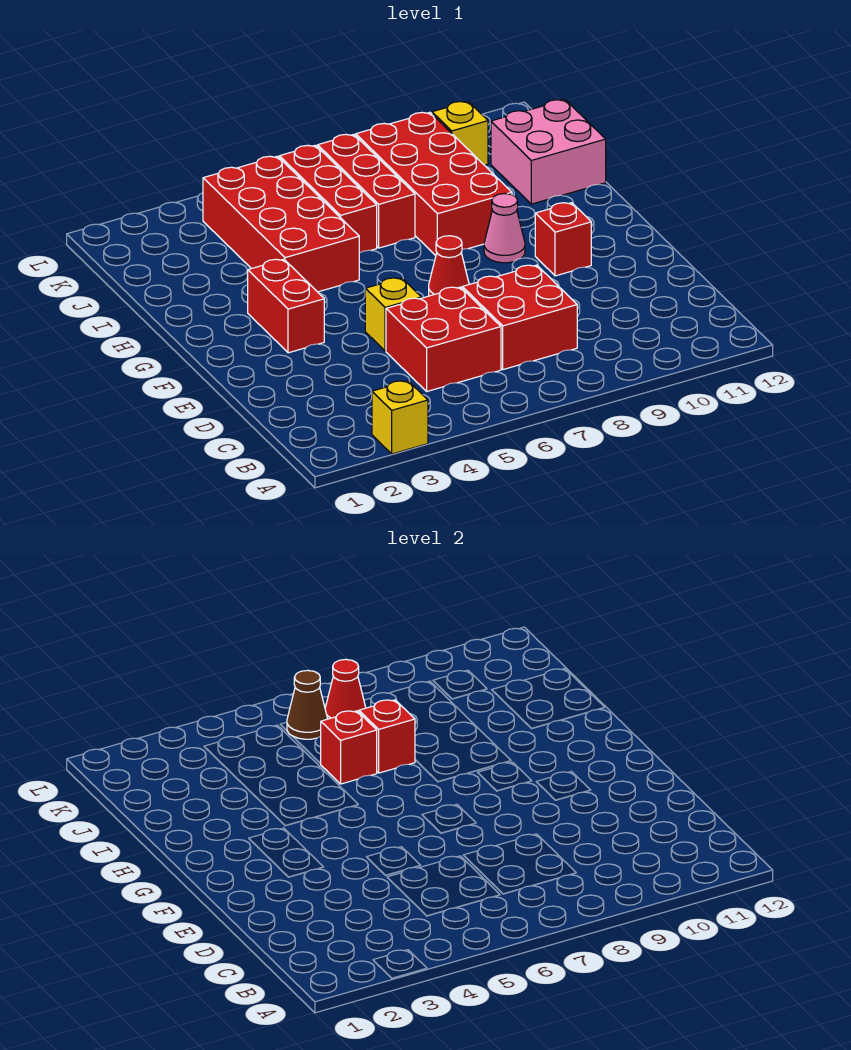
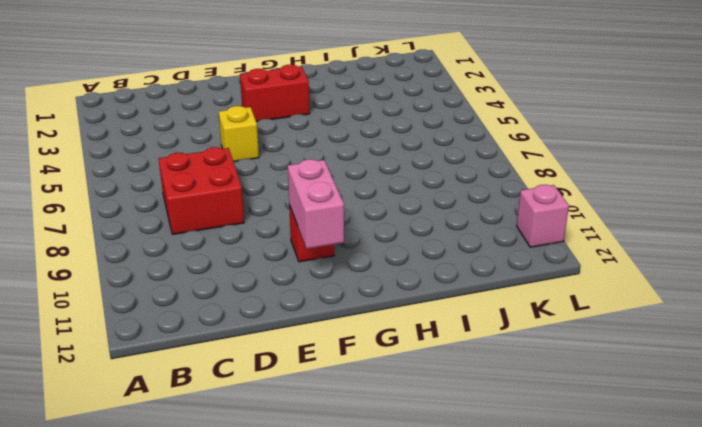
pink brick F10:F11 level 2 -> none
pink brick L11 level 1 -> none
none -> yellow brick A3 level 1
none -> red brick C5:D6 level 1
none -> red cone F7 level 1

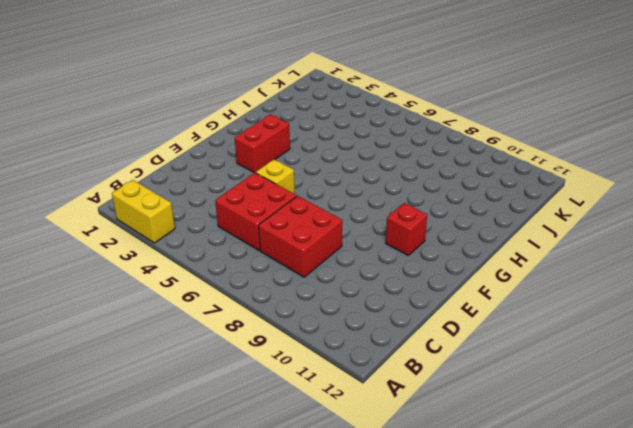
yellow brick A2:A3 level 1 -> yellow brick A3 level 1
none -> red cone F7 level 1
none -> pink cone G9 level 1
none -> red brick H4:K5 level 1

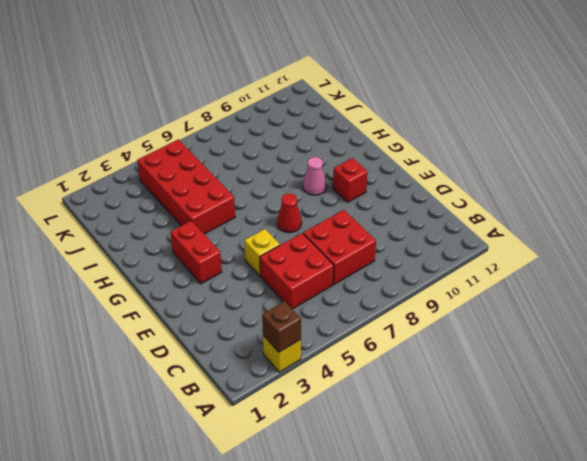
brown brick A3 level 2 -> none
none -> red brick H8:K9 level 1
none -> red brick I6:K6 level 1
none -> red brick I7:K7 level 1

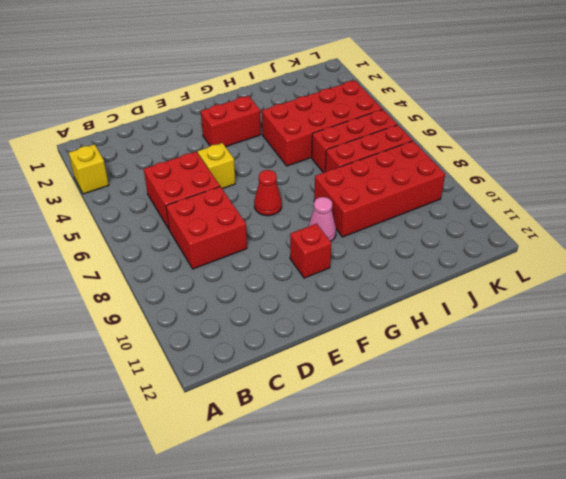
none -> pink brick I11:J12 level 1
none -> yellow brick K10 level 1
none -> red brick I6 level 2

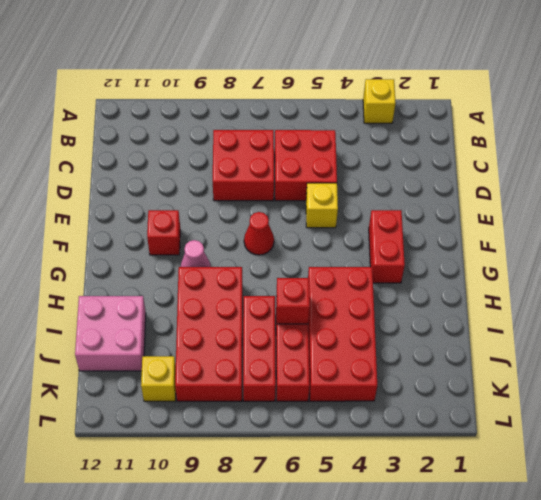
none -> red brick I7 level 2
none -> brown cone K6 level 2
none -> red cone K7 level 2

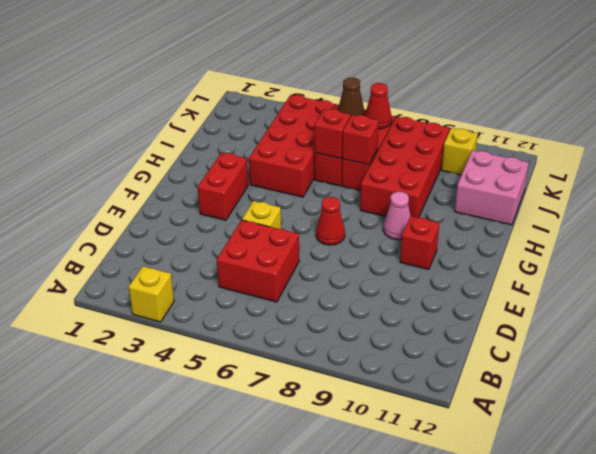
none -> red brick C7:D8 level 1

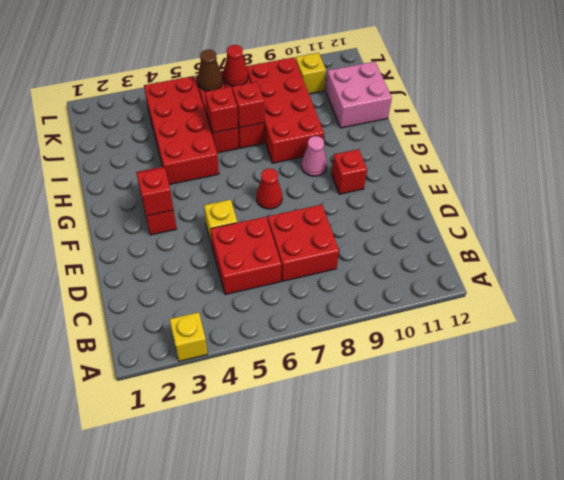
red brick F3 level 2 -> none

